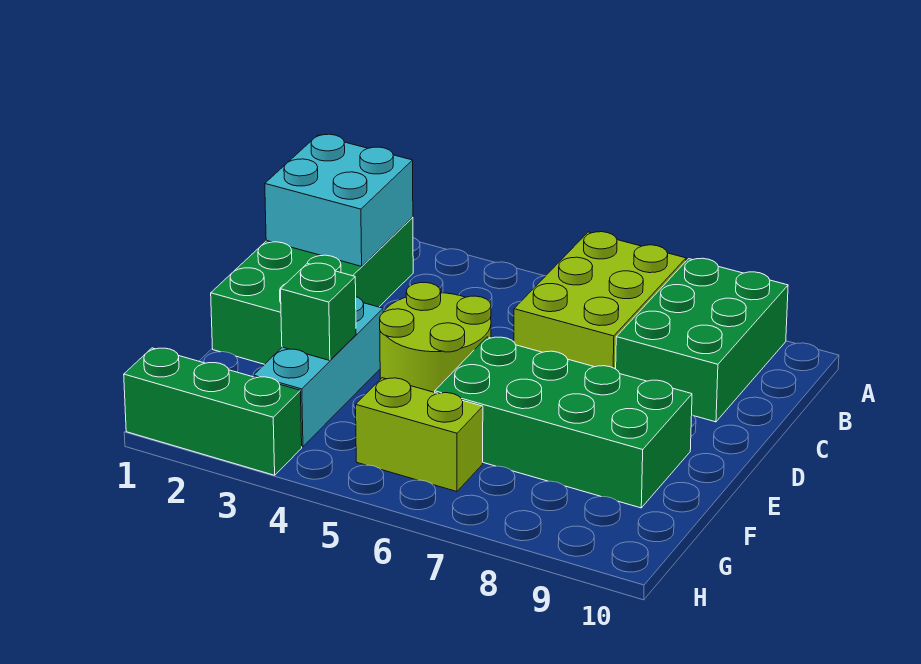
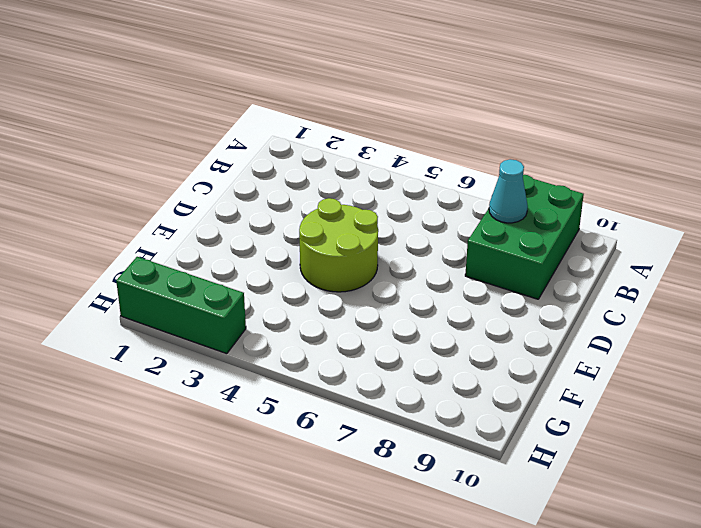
cyan cone B8 level 2 -> none
none -> lime brick A6:C7 level 1
none -> green brick B1:E2 level 1

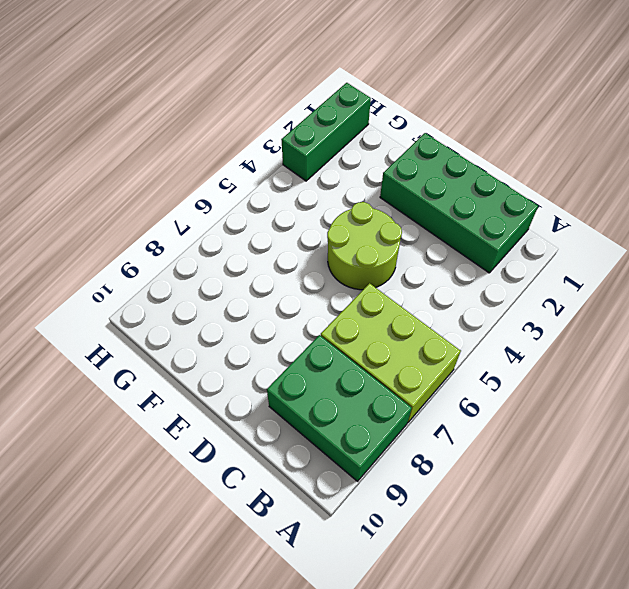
none -> cyan brick E3:G3 level 1
none -> green brick E6:F9 level 1

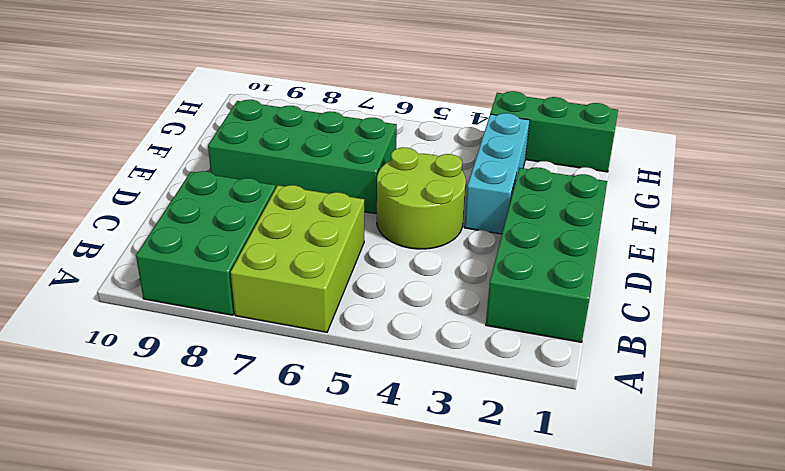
none -> lime brick G5:G6 level 1
none -> cyan brick B1:C2 level 2

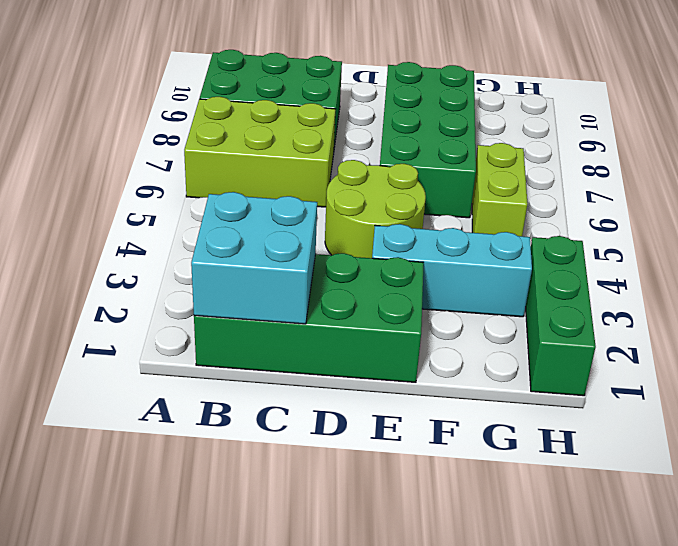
none -> green brick F3 level 2

